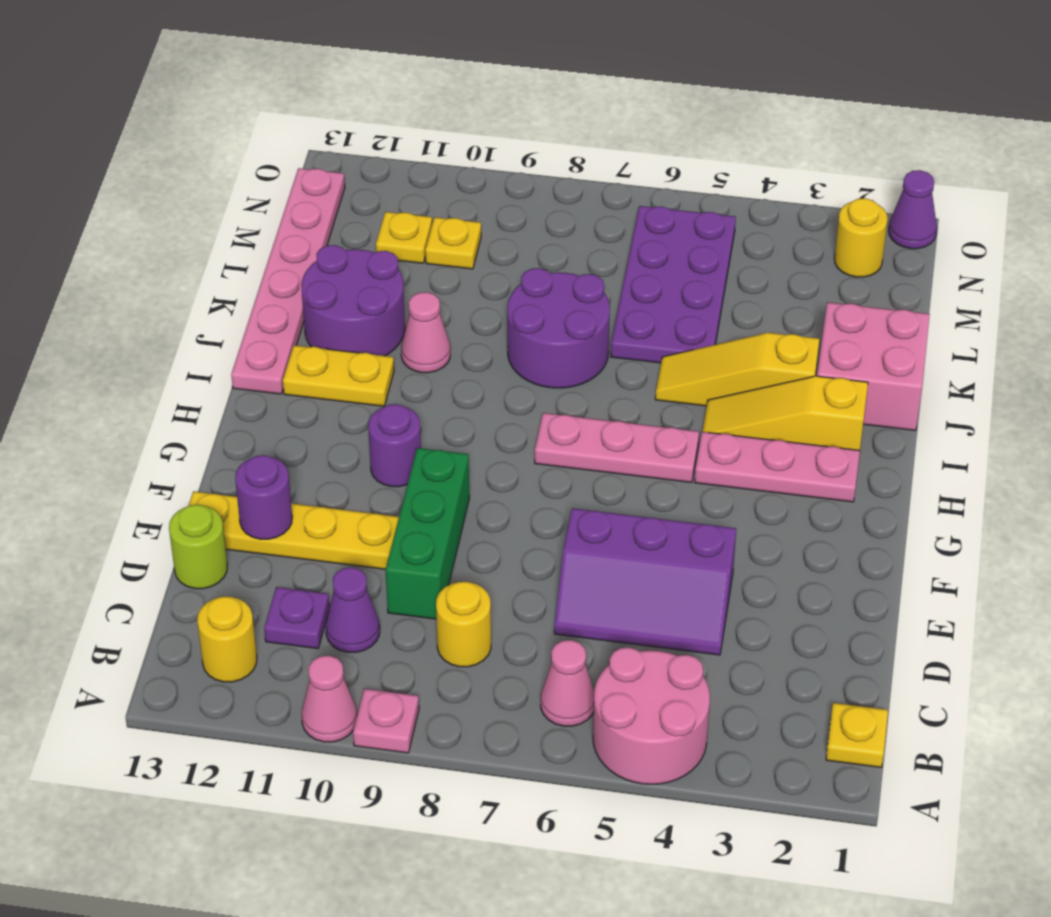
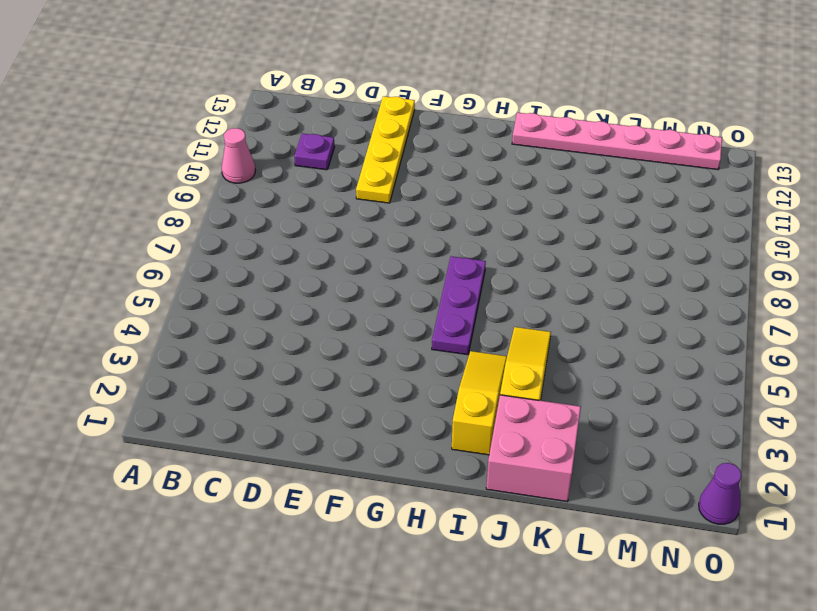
purple plate H5:H7 level 1 -> pink plate H5:H7 level 1
none -> pink round brick A4:B5 level 1
none -> pink plate A9 level 1
none -> yellow plate B1 level 1
none -> pink cone B6 level 1

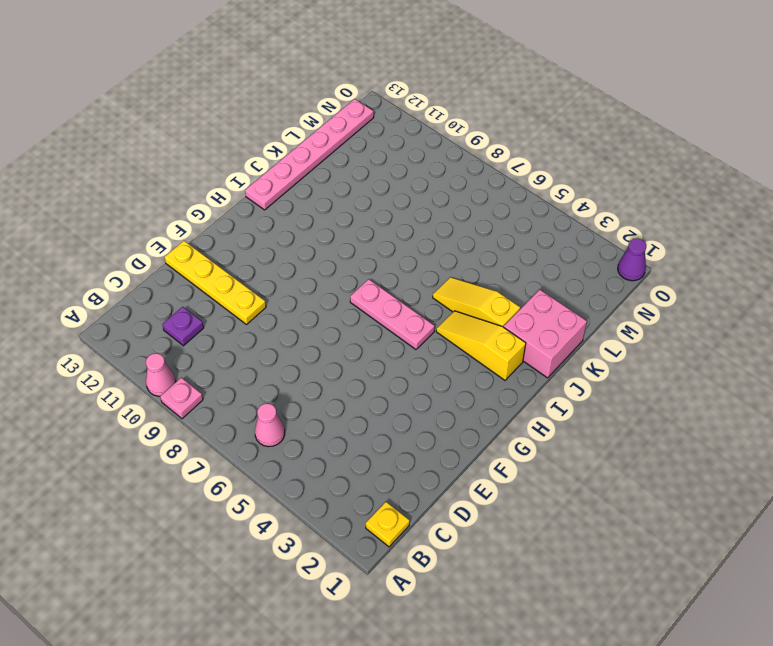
none -> pink round brick A4:B5 level 1
none -> yellow round brick B12 level 1
none -> yellow round brick C8 level 1
none -> purple cone C10 level 1

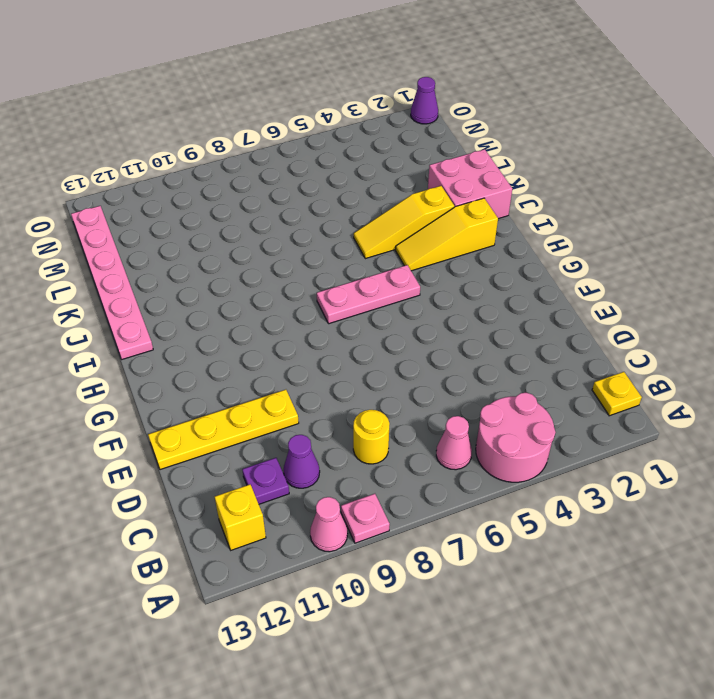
yellow brick B12 level 1 -> yellow round brick B12 level 1
none -> purple slope D4:E6 level 1 top E
none -> green brick D9:F9 level 1
none -> lime round brick D13 level 1
none -> purple round brick G10 level 1

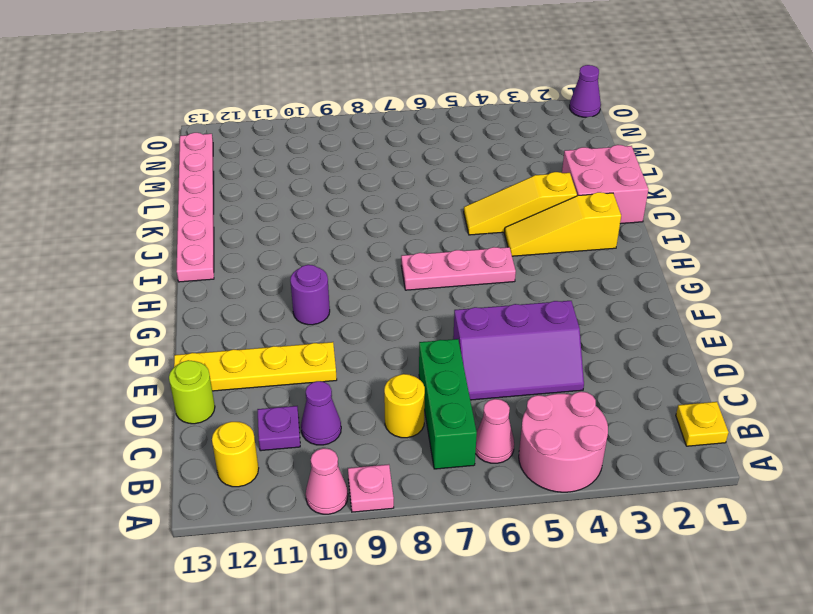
green brick B7:D7 level 1 -> green brick D9:F9 level 1
none -> pink plate H2:H4 level 1
none -> yellow plate I11:I12 level 1
none -> purple round brick J7:K8 level 1
none -> pink cone J10 level 1

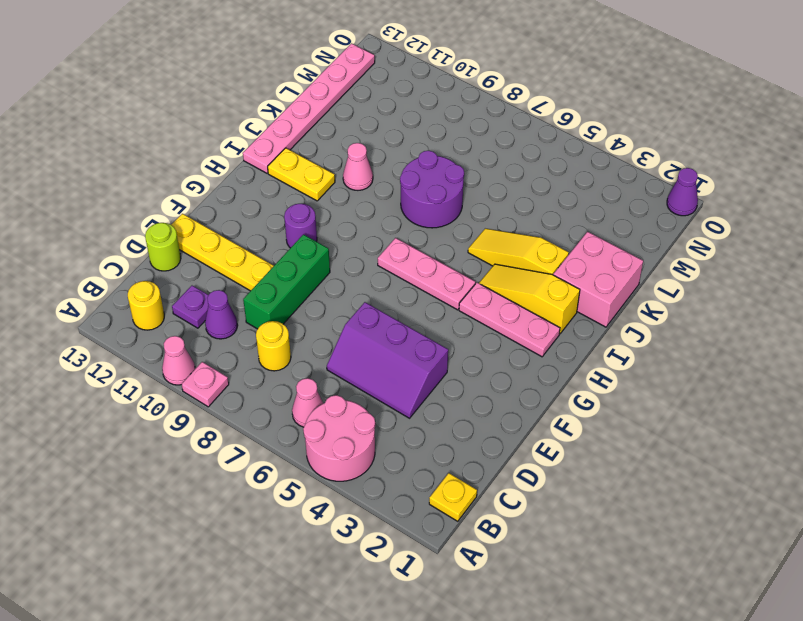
none -> purple round brick J11:K12 level 1
none -> purple plate K5:N6 level 1
none -> yellow plate M10 level 1
none -> yellow plate M11 level 1

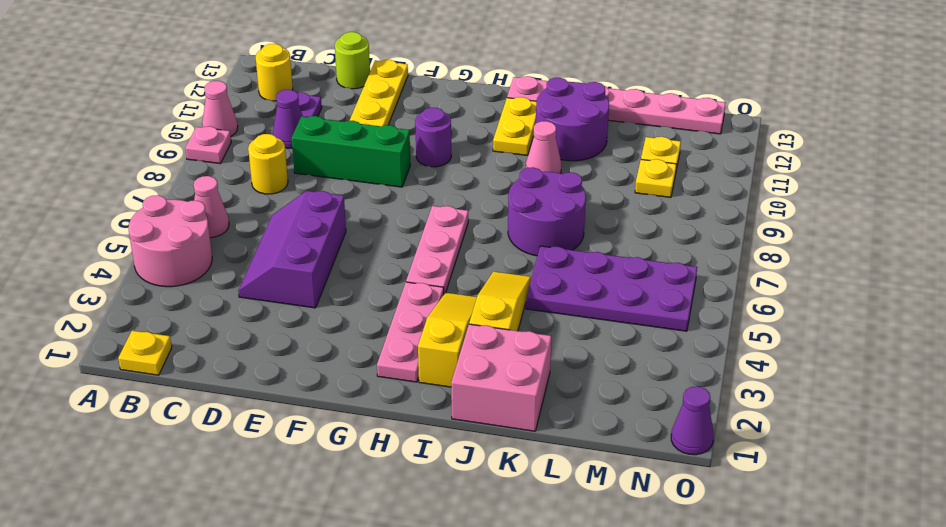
none -> yellow round brick N2 level 1
none -> purple round brick E12 level 2

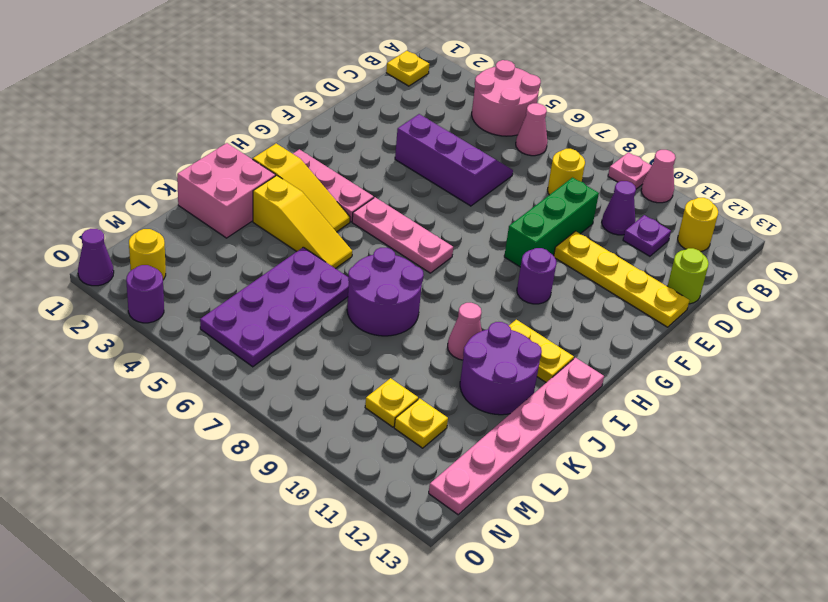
purple round brick O3 level 1 -> purple round brick E12 level 2

